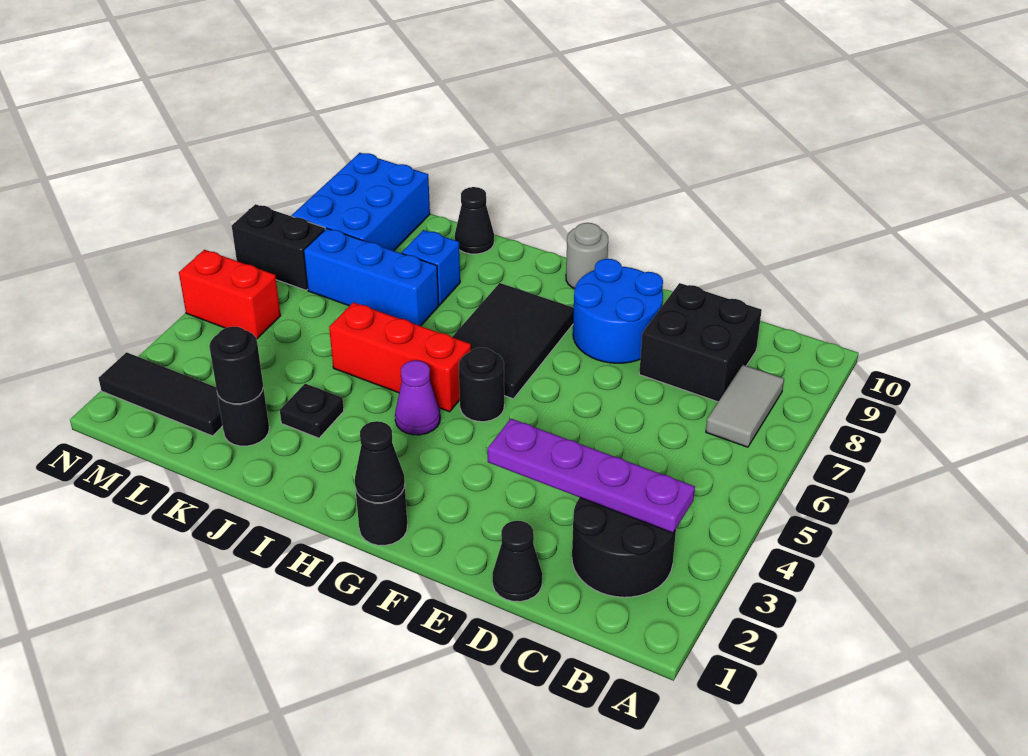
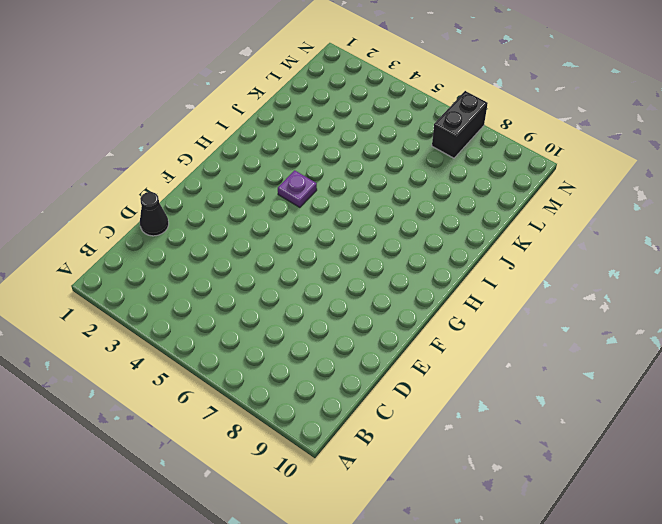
purple plate H4 level 1 -> purple cone H4 level 1
none -> black round brick B2:C3 level 1
none -> grey tile B7:B8 level 1
none -> black brick C8:D9 level 1

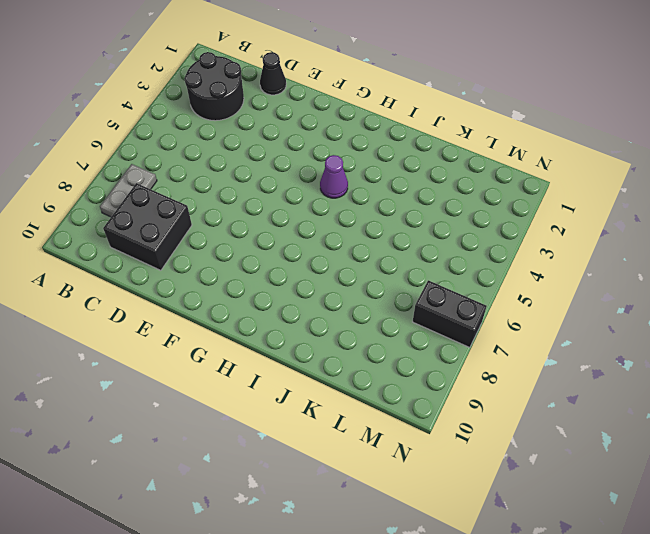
grey plate B7:B8 level 1 -> grey tile B7:B8 level 1
none -> blue round brick E8:F9 level 1
none -> black round brick G1 level 1
none -> black round brick G5 level 1

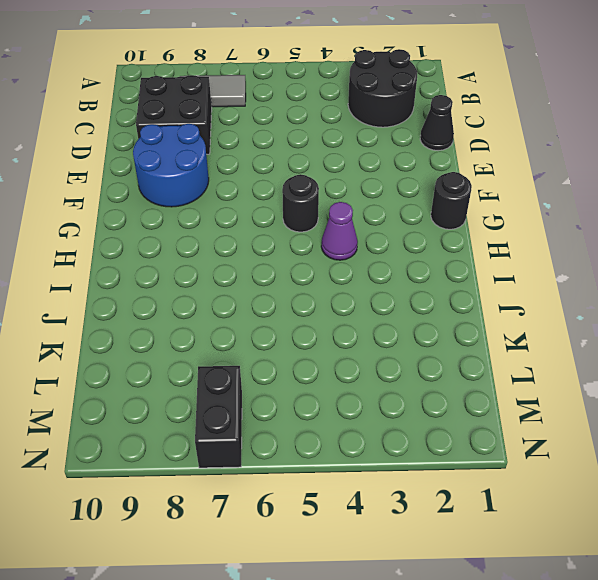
none -> black tile G6:H8 level 1
none -> grey round brick G10 level 1
none -> red brick H5:J5 level 1

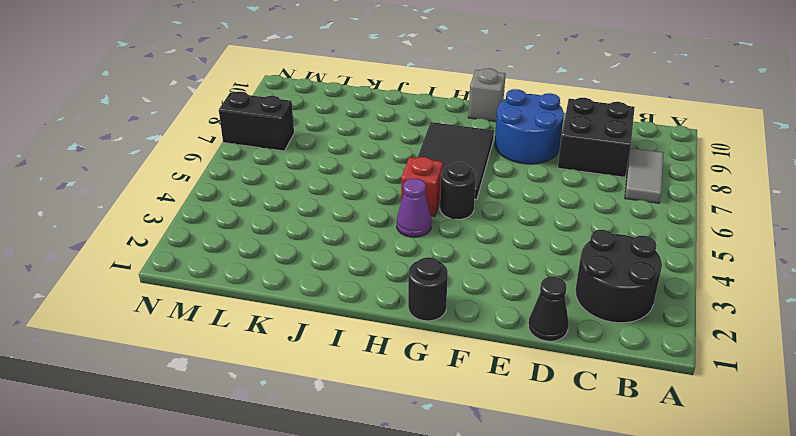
grey brick G10 level 1 -> grey round brick G10 level 1
red brick H5 level 1 -> red brick H5:J5 level 1
none -> black plate J3 level 1
none -> blue brick J7:L7 level 1
none -> blue brick J8 level 1

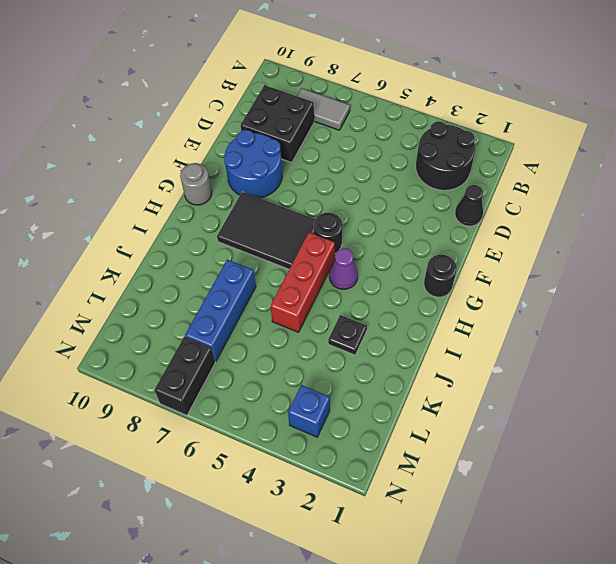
blue brick M3 level 1 -> blue brick J8 level 1
none -> black cone J10 level 1
none -> black round brick K2 level 1
none -> black tile L2:N2 level 1

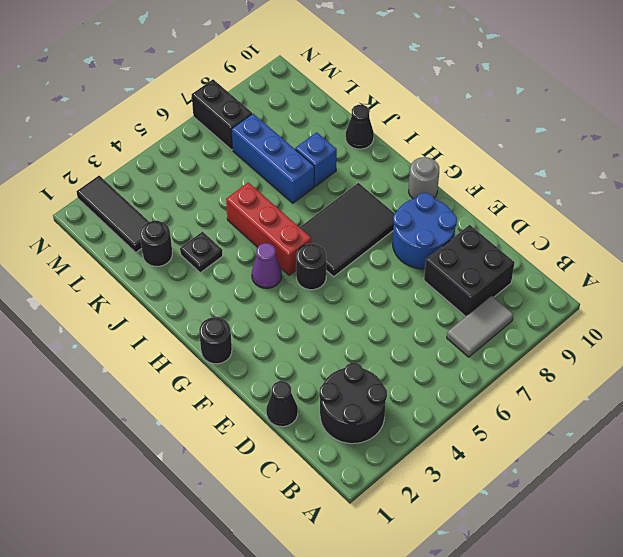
none -> blue brick L8:M10 level 1
none -> red brick M5:N5 level 1
none -> purple plate B3:E3 level 2

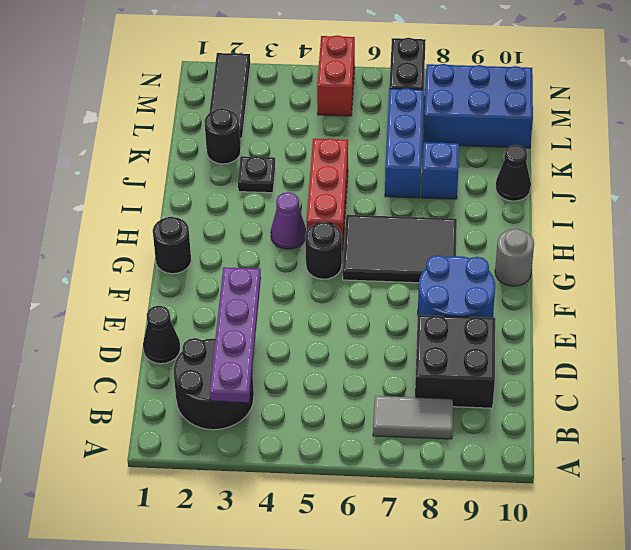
none -> black cone G1 level 2
none -> black round brick K2 level 2

